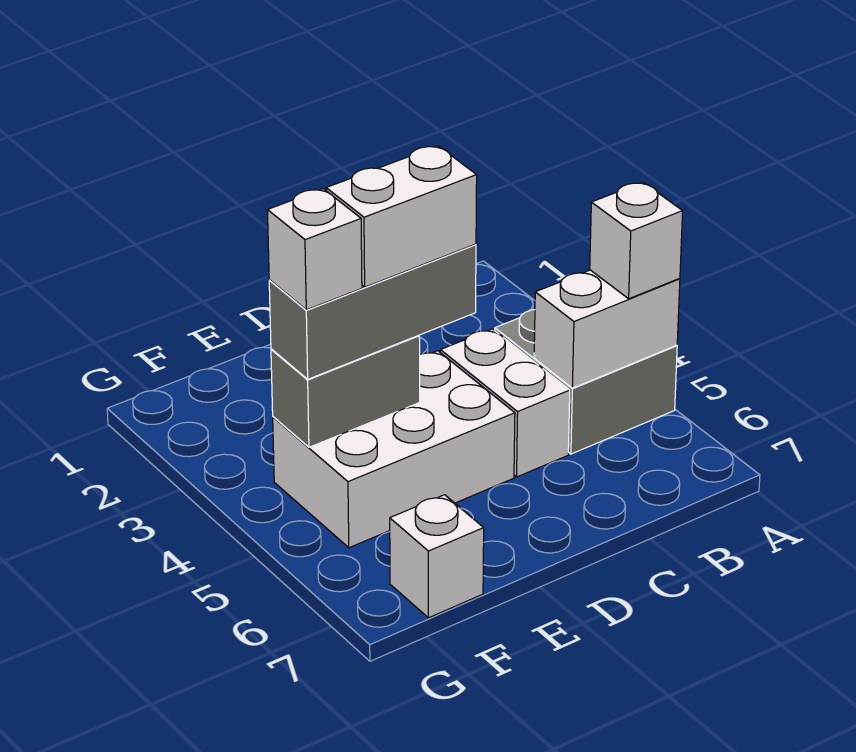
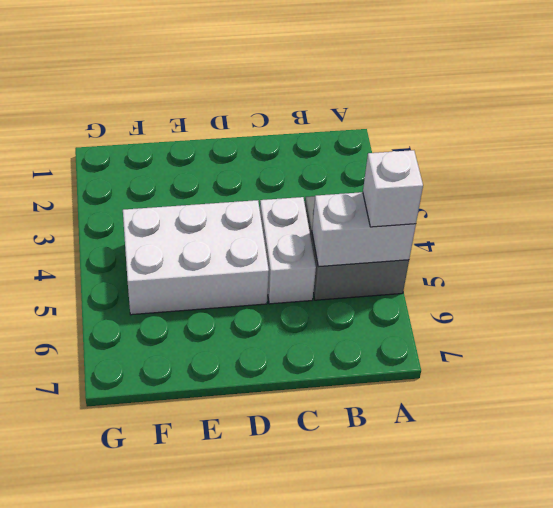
none -> white brick F7 level 1
none -> grey brick E4:F4 level 2

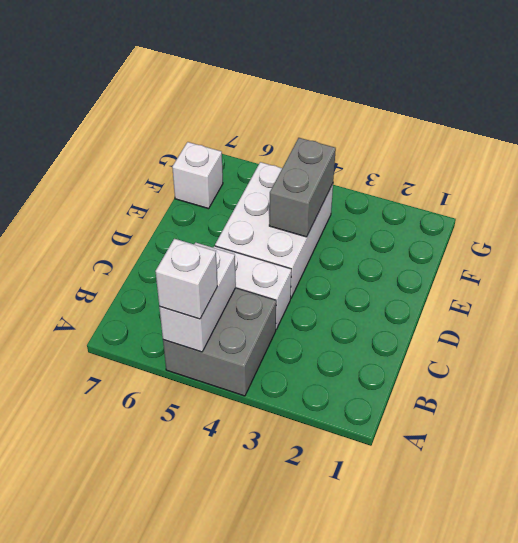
none -> grey brick D4:F4 level 3
none -> white brick D4:E4 level 4

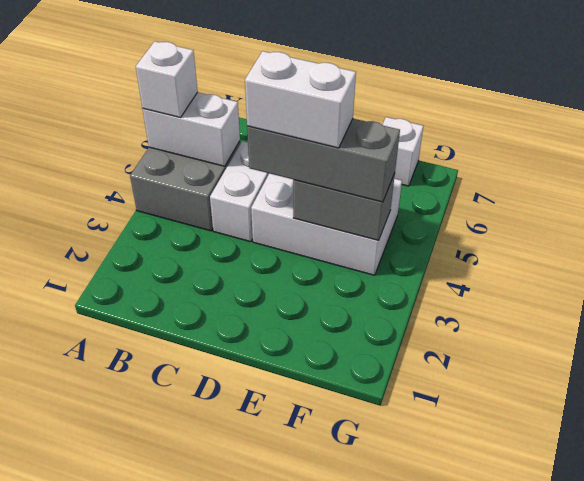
none -> white brick F4 level 4

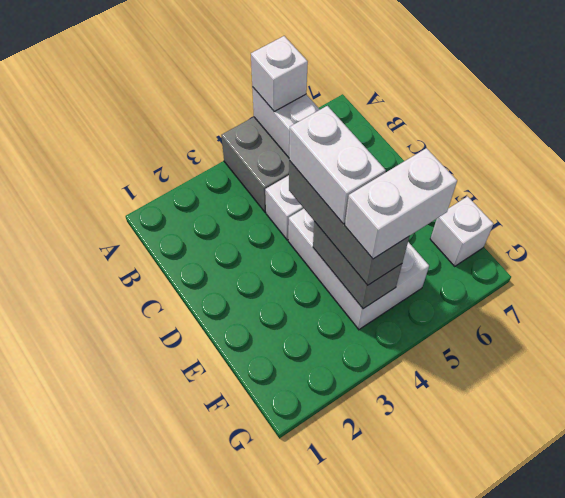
white brick F4:F5 level 4 -> white brick F4 level 4

